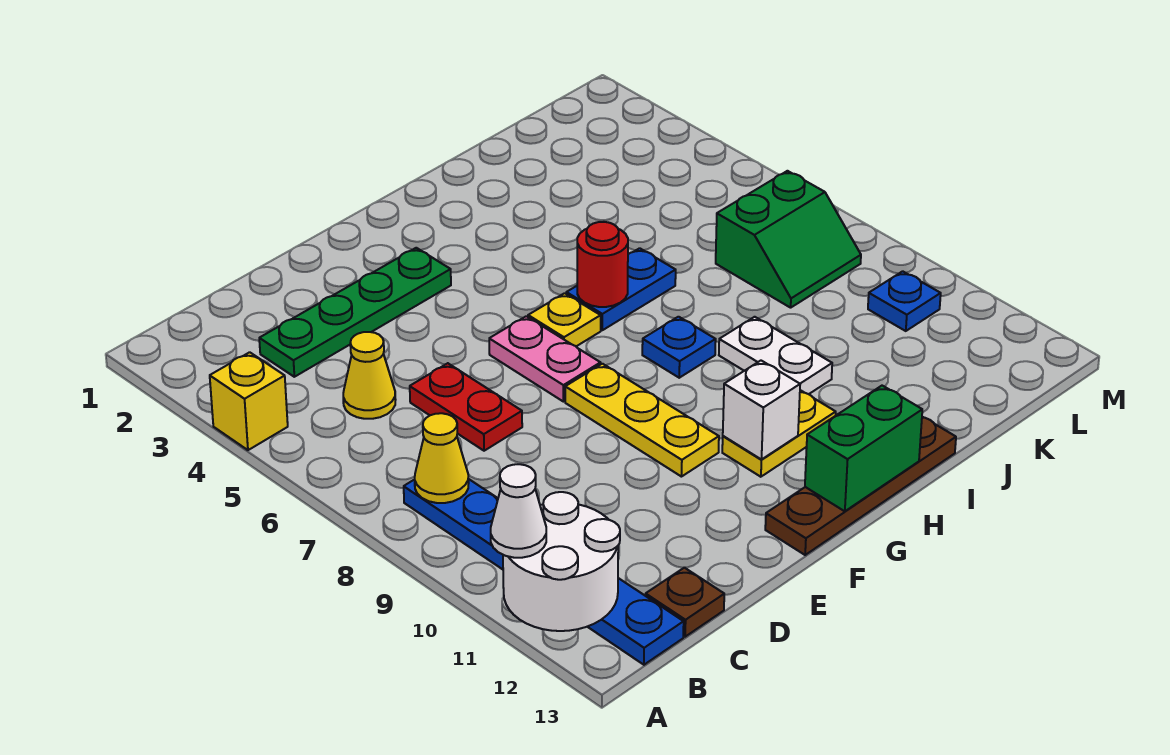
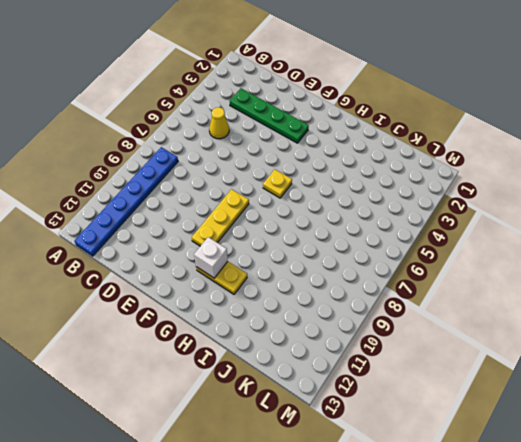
none -> yellow brick A4 level 1
none -> brown plate C13 level 1
none -> red plate D6:D7 level 1

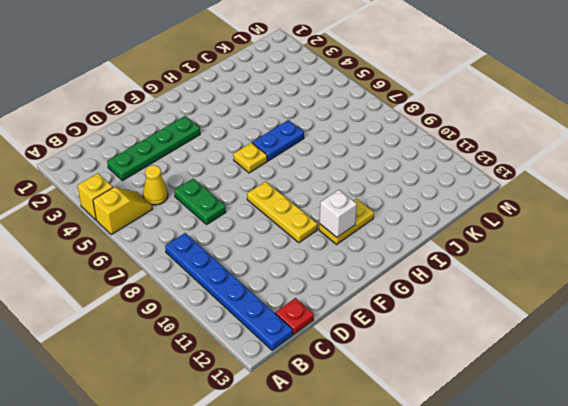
yellow slope A5:B5 level 1 top A -> none
red plate C13 level 1 -> brown plate C13 level 1
green plate D6:D7 level 1 -> red plate D6:D7 level 1
none -> pink plate F6:F7 level 1
none -> brown plate F13:I13 level 1
none -> blue plate H8 level 1

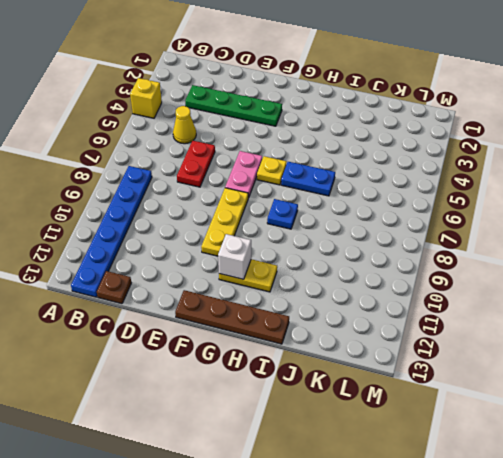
none -> white plate I9:I10 level 1
none -> green slope K7:L8 level 1 top 7
none -> blue plate L10 level 1

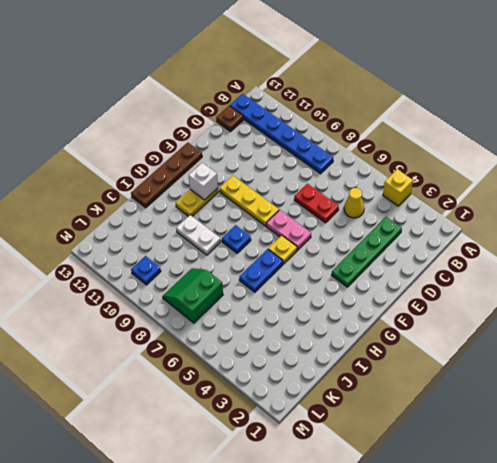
none -> white round brick A11:B12 level 2
none -> yellow cone B8 level 2
none -> green brick G13:H13 level 2

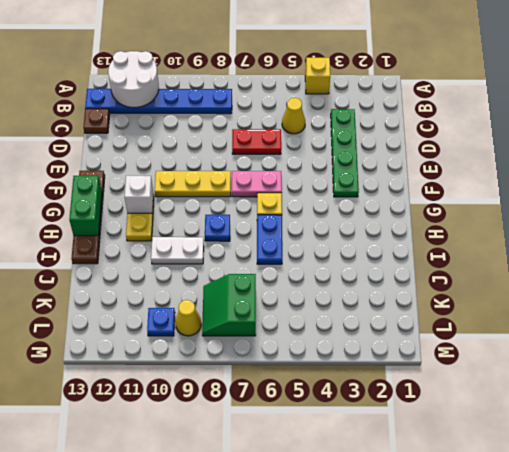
yellow cone L9 level 1 -> yellow cone B8 level 2
none -> red round brick H6 level 2
none -> white cone A11 level 3

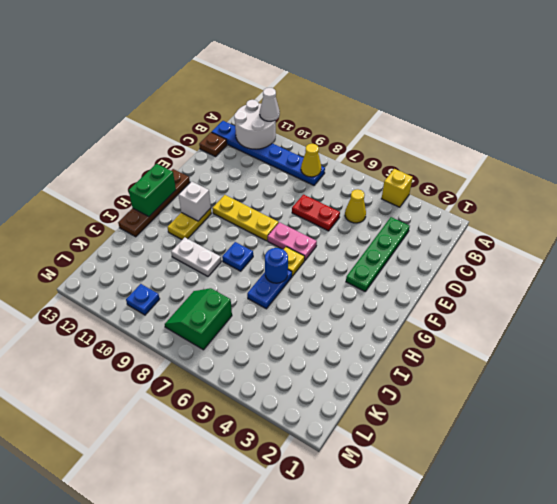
blue round brick H6 level 2 -> red round brick H6 level 2

